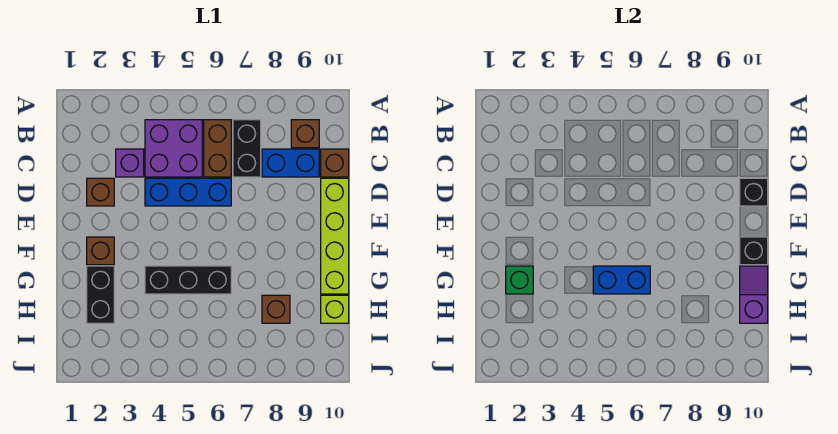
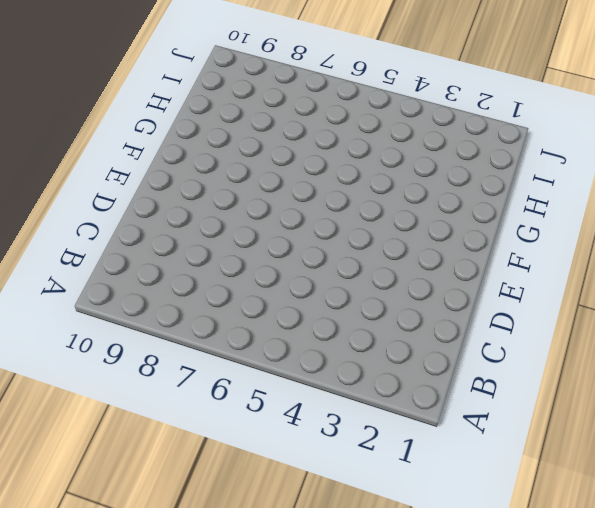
none -> purple brick B4:C5 level 1
none -> brown brick B6:C6 level 1
none -> black brick B7:C7 level 1

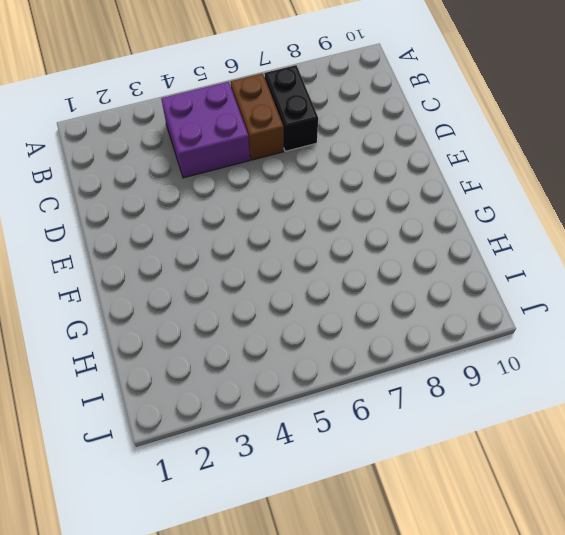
none -> brown brick B9 level 1
none -> purple brick C3 level 1
none -> blue brick C8:C9 level 1

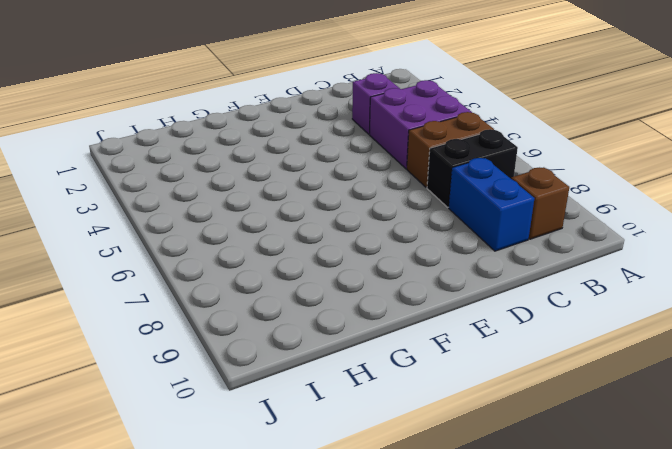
none -> brown brick C10 level 1
none -> brown brick D2 level 1
none -> blue brick D4:D6 level 1

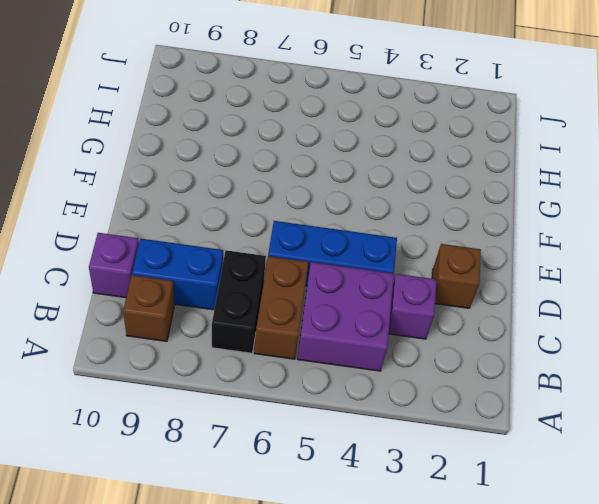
purple brick C10 level 1 -> brown brick C10 level 1
none -> lime brick D10:G10 level 1
none -> brown brick F2 level 1
none -> black brick G2:H2 level 1

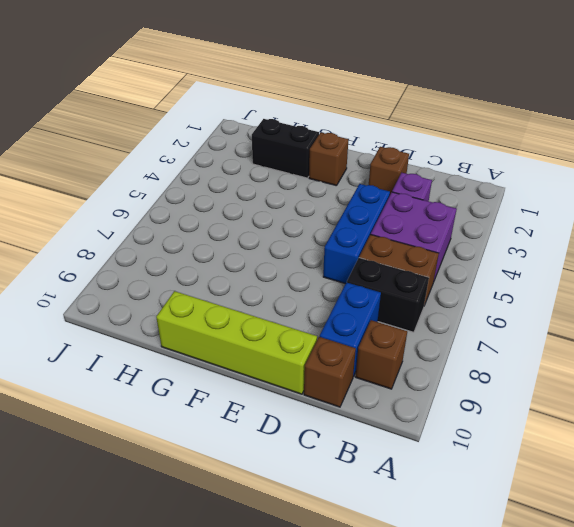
none -> black brick G4:G6 level 1
none -> brown brick H8 level 1
none -> lime brick H10 level 1

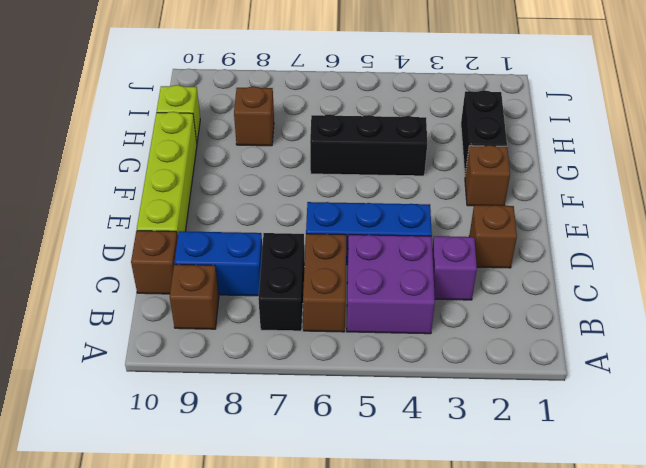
none -> black brick D10 level 2
none -> black brick F10 level 2
none -> green brick G2 level 2

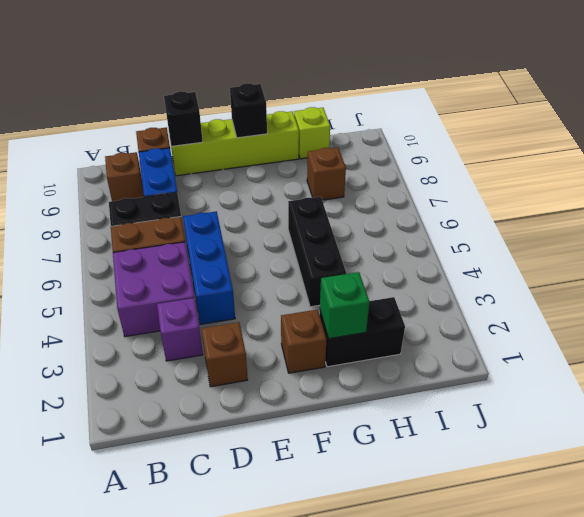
none -> blue brick G5:G6 level 2
none -> purple slope G10:H10 level 2 top H

